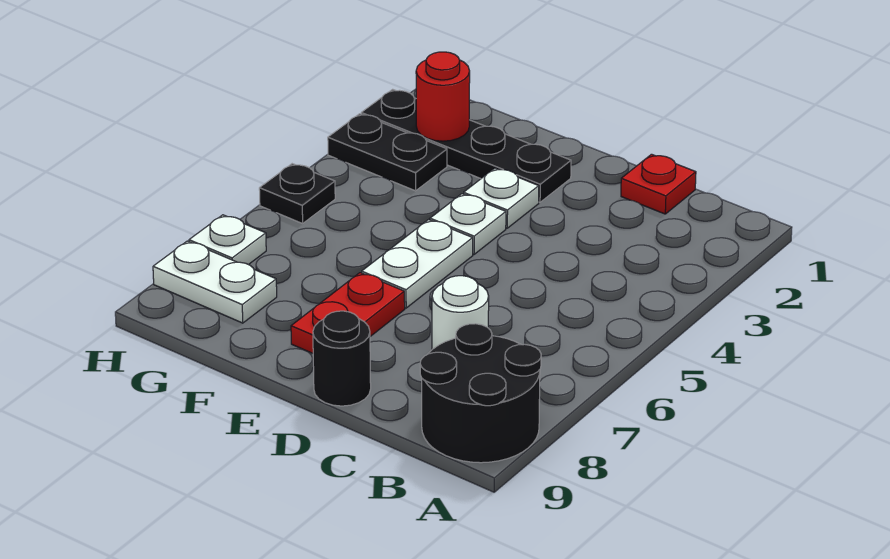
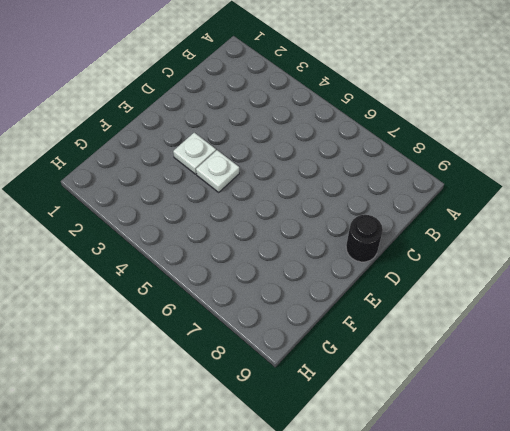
none -> black round brick A8:B9 level 1
none -> red plate C1 level 1
none -> white round brick C7 level 1

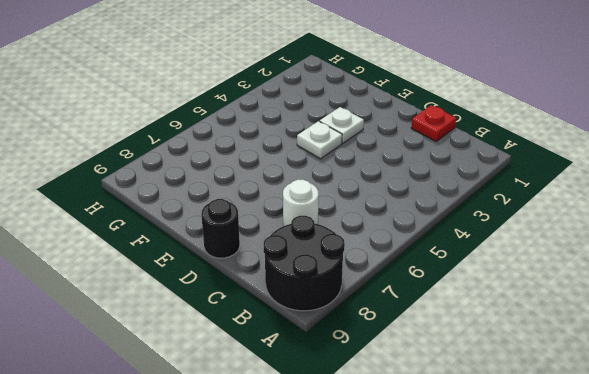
none -> black plate E2:H2 level 1
none -> white plate E5:E6 level 1
none -> red plate E7:E8 level 1

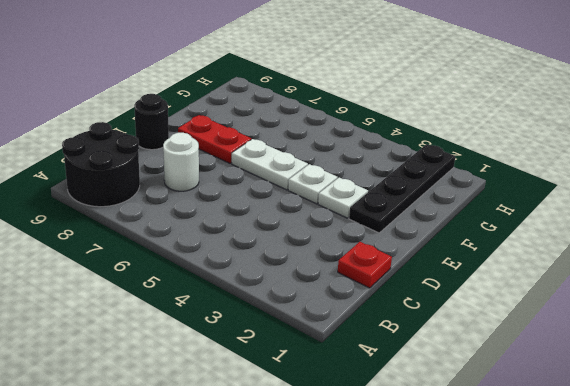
none -> black plate G3:H3 level 1
none -> white plate G8:H8 level 1
none -> black plate H5 level 1

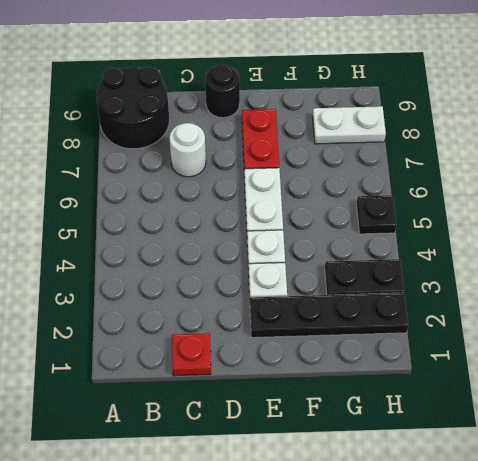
none -> white plate H7 level 1
none -> red round brick G2 level 2

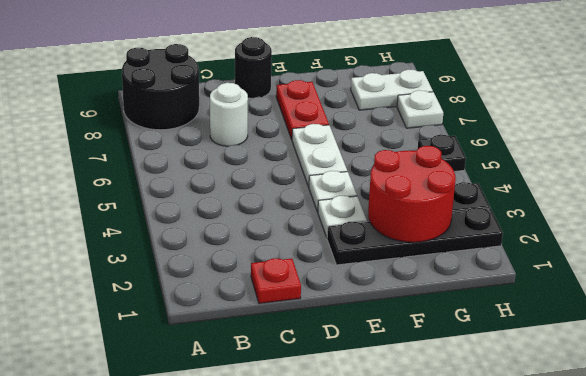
red round brick F2:G3 level 2 -> red round brick G2 level 2

